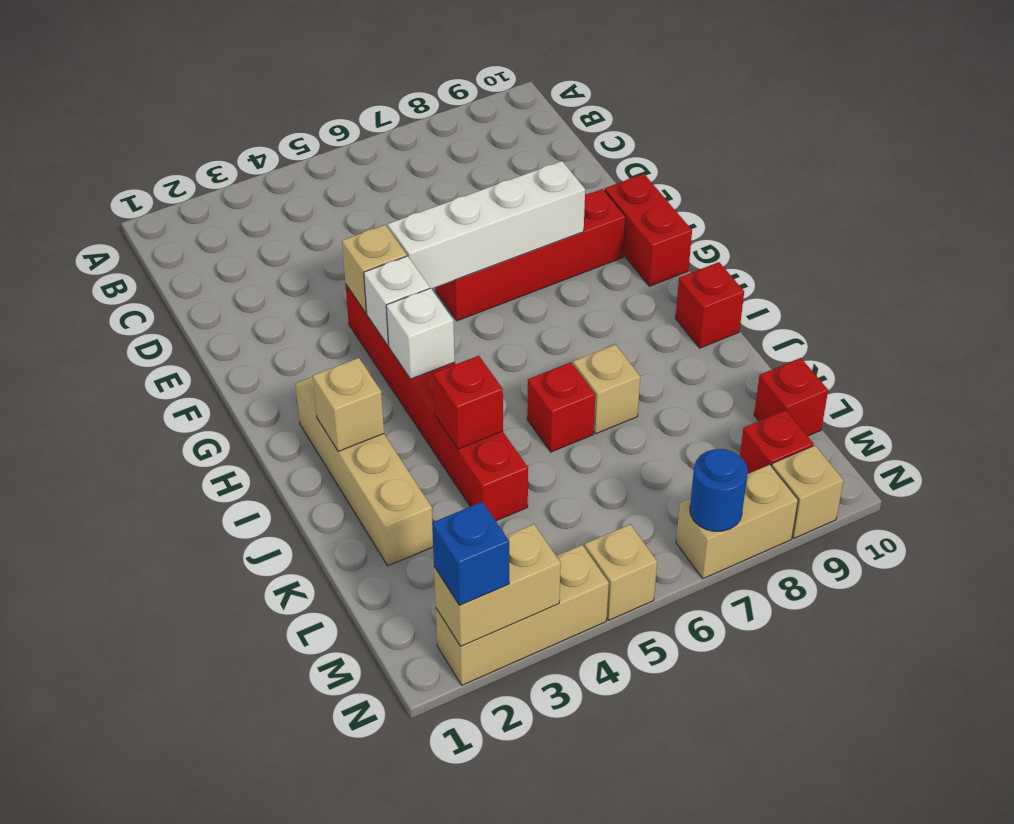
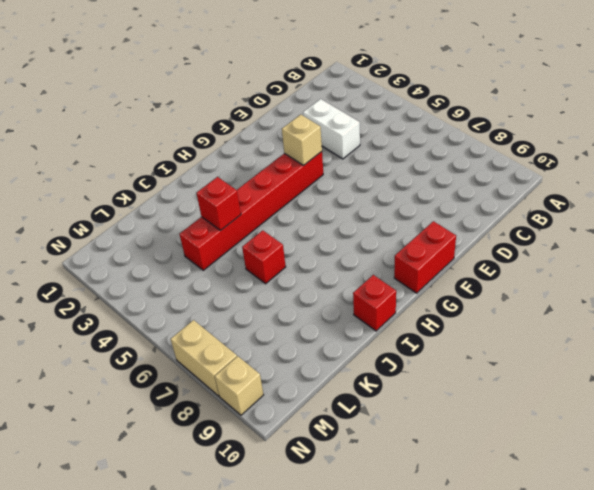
white brick D3:D4 level 1 -> none
none -> red brick F6:F9 level 1
none -> tan brick H2:K2 level 1
none -> tan brick J7 level 1

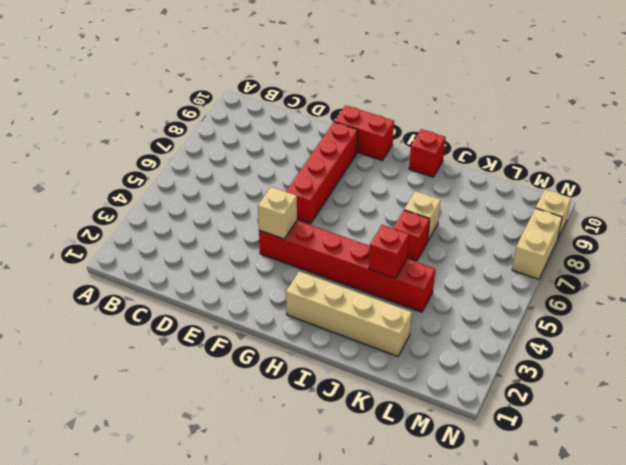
none -> red brick L10 level 1
none -> red brick M9 level 1
none -> tan brick N2:N4 level 1

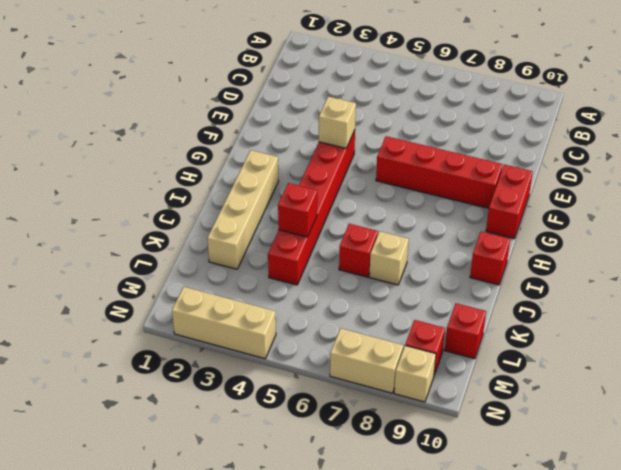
none -> tan brick N5 level 1
none -> white brick F5:F8 level 2
none -> white brick G4 level 2

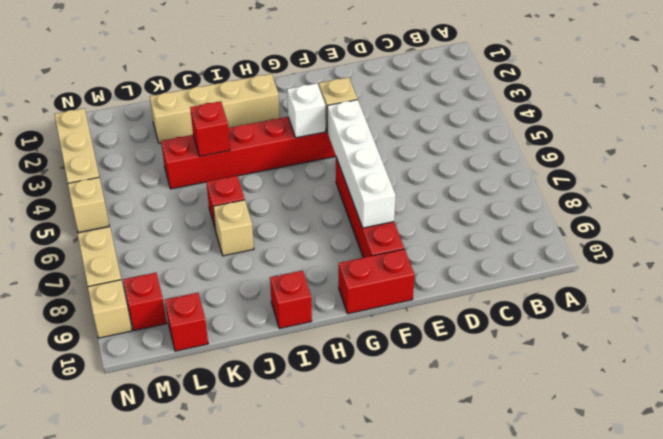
none -> white brick H4 level 2
none -> tan brick I2 level 2
none -> tan brick N2:N3 level 2

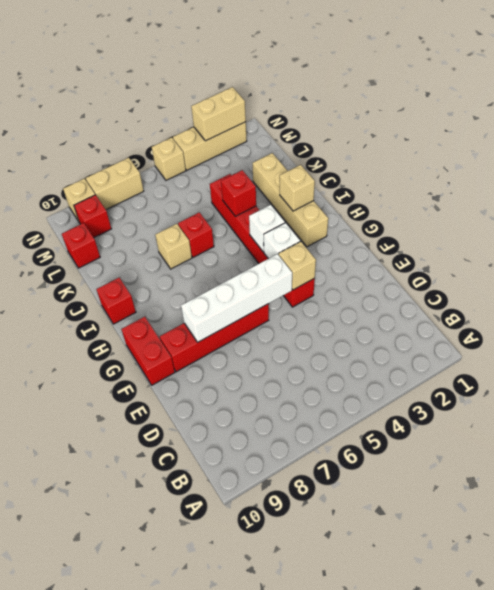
none -> blue round brick N7 level 2
none -> blue brick N2 level 3

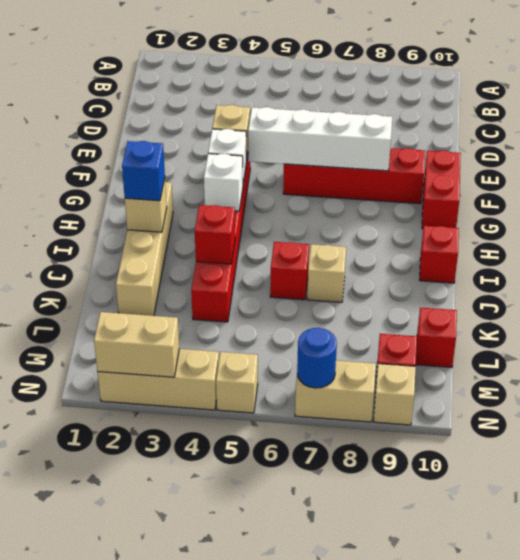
blue brick I2 level 3 -> blue brick N2 level 3

